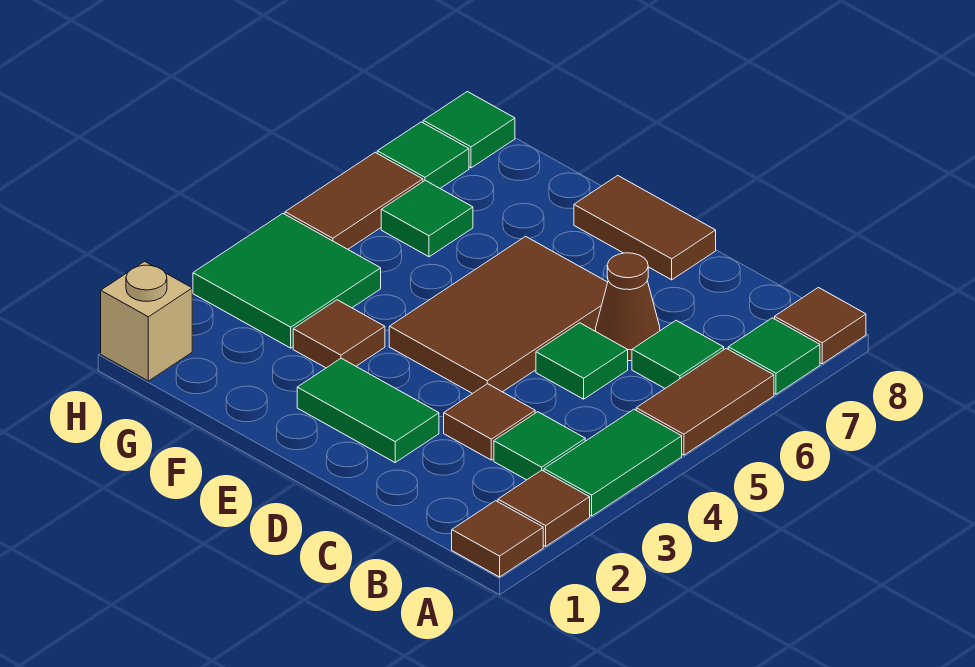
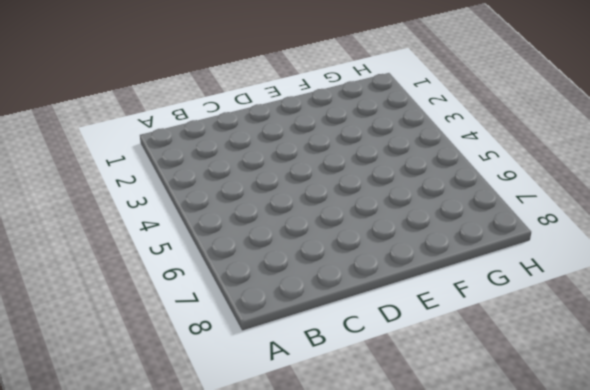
none -> brown tile A1 level 1
none -> brown tile A2 level 1
none -> green tile A3:A4 level 1

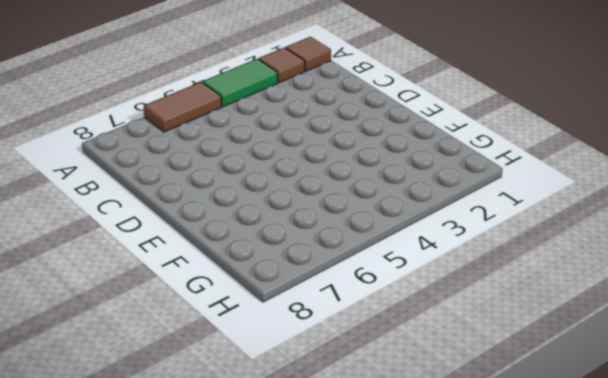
none -> green tile A7 level 1
none -> brown tile A8 level 1
none -> green tile B3 level 1

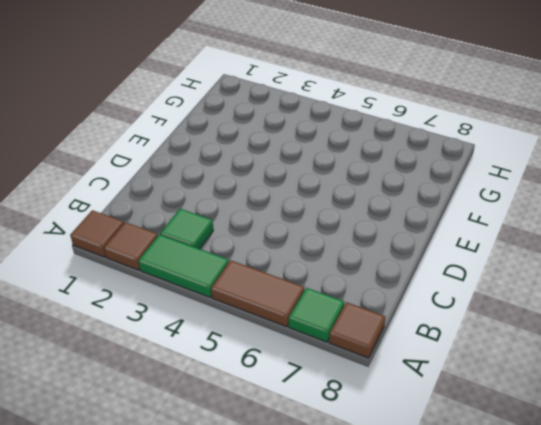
none -> green tile B6 level 1
none -> brown tile C3 level 1
none -> green tile C5 level 1

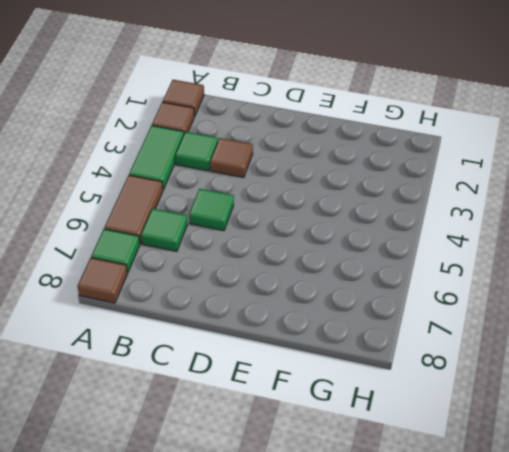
none -> brown cone C6 level 1
none -> green tile D2:E2 level 1
none -> brown tile D4:E6 level 1

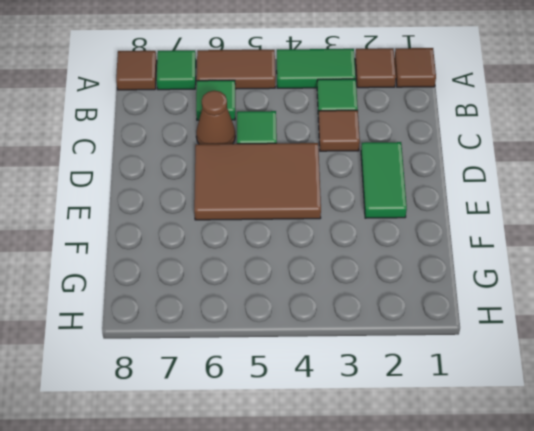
none -> brown tile D8:E8 level 1
none -> brown tile F3 level 1
none -> green tile G3:H4 level 1

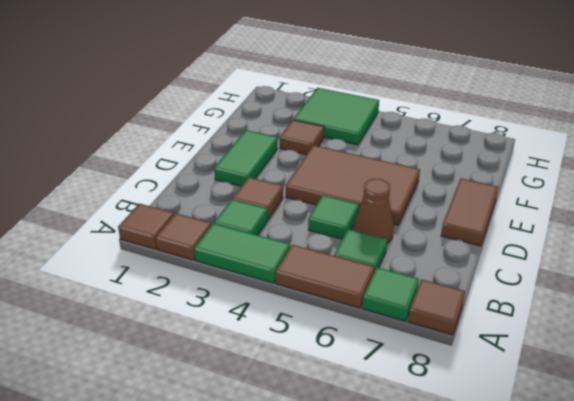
none -> green tile G6 level 1
none -> tan brick H1 level 1
none -> brown tile H5:H6 level 1

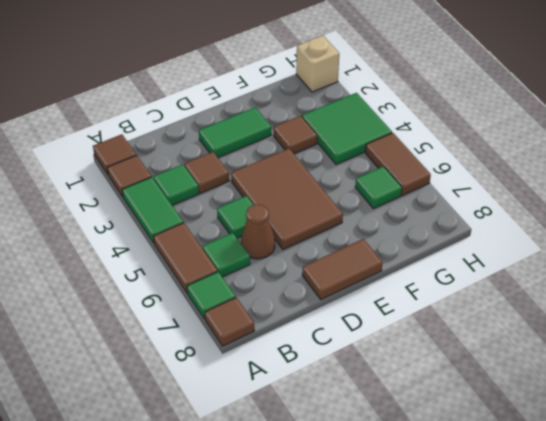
none -> green tile H7 level 1
none -> green tile H8 level 1

